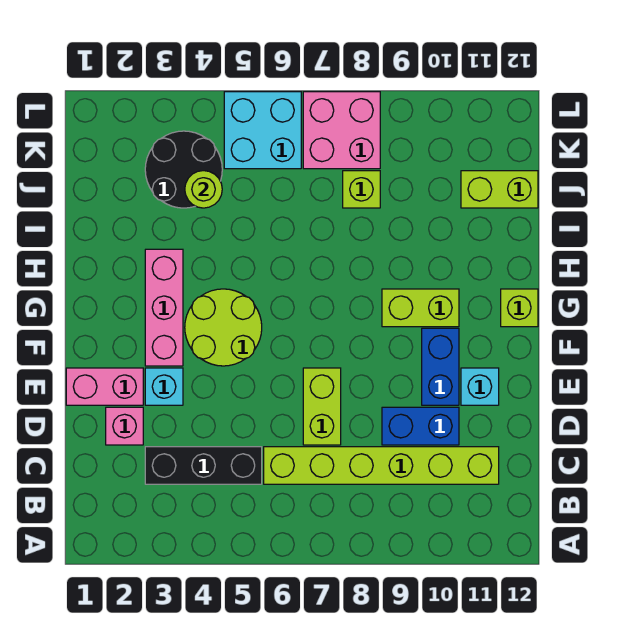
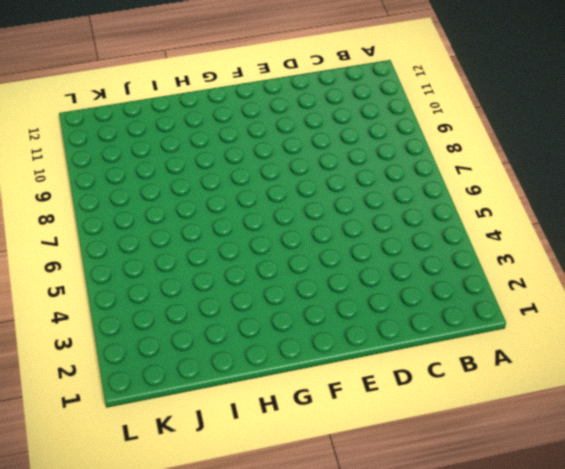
none -> black brick C3:C5 level 1
none -> lime brick C6:C11 level 1
none -> pink brick D2 level 1

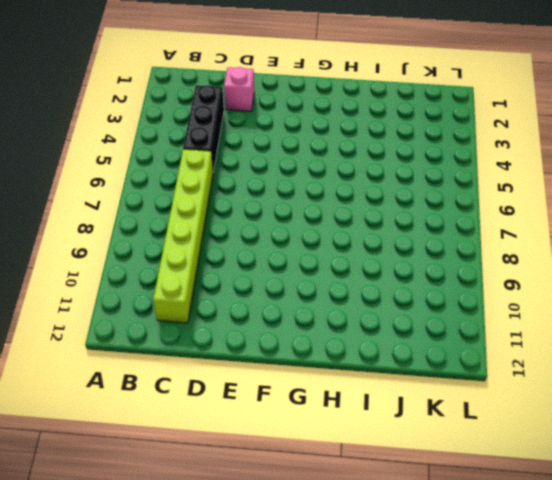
none -> lime brick D7:E7 level 1
none -> blue brick D9:D10 level 1
none -> pink brick E1:E2 level 1

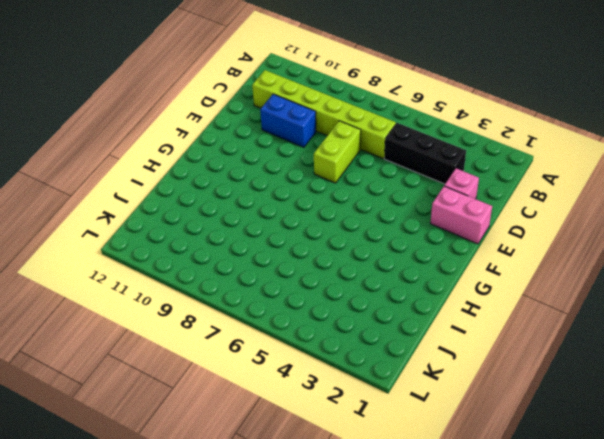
none -> cyan brick E3 level 1
none -> blue brick E10:F10 level 1
none -> cyan brick E11 level 1

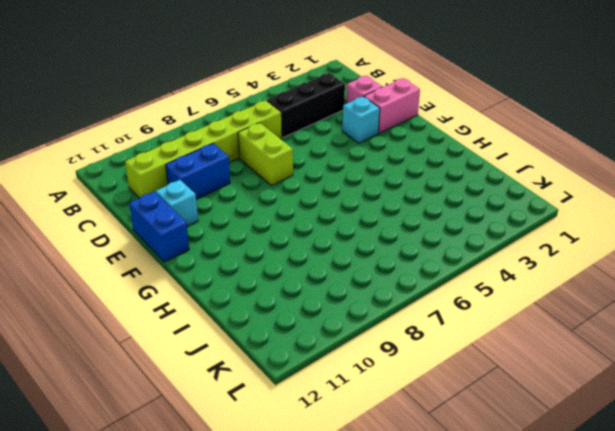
blue brick E12:F12 level 1 -> blue brick E10:F10 level 1
none -> pink brick F3:H3 level 1
none -> lime round brick F4:G5 level 1
none -> lime brick G9:G10 level 1

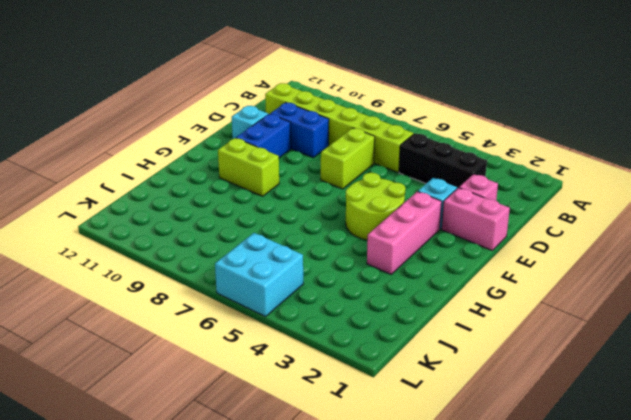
none -> lime brick G12 level 1
none -> black round brick J3:K4 level 1
none -> lime brick J8 level 1

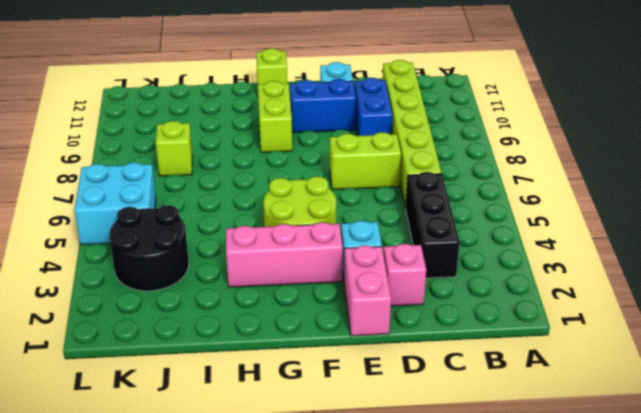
none -> lime brick J11:J12 level 1
none -> pink brick K7:L8 level 1
none -> lime round brick J4 level 2

